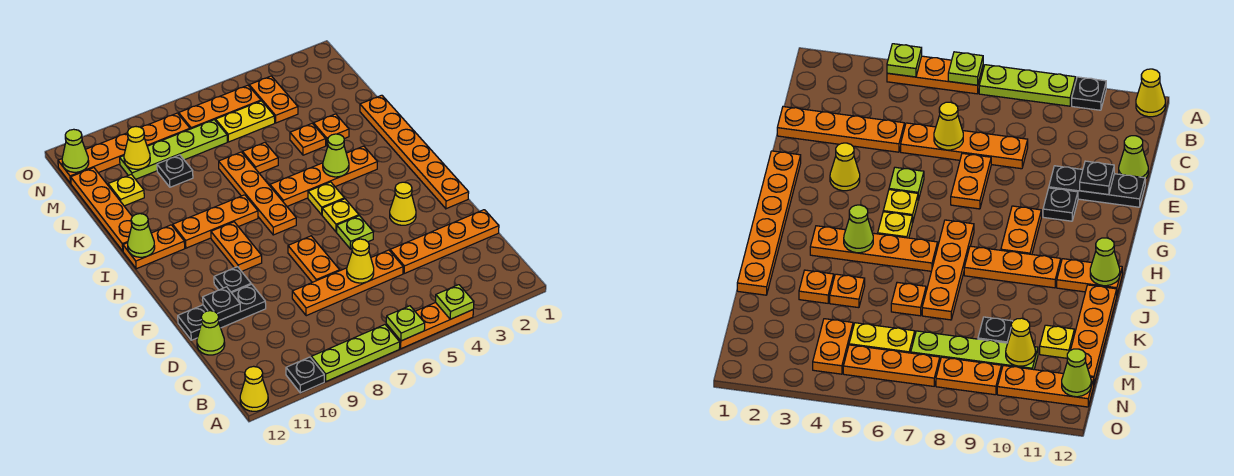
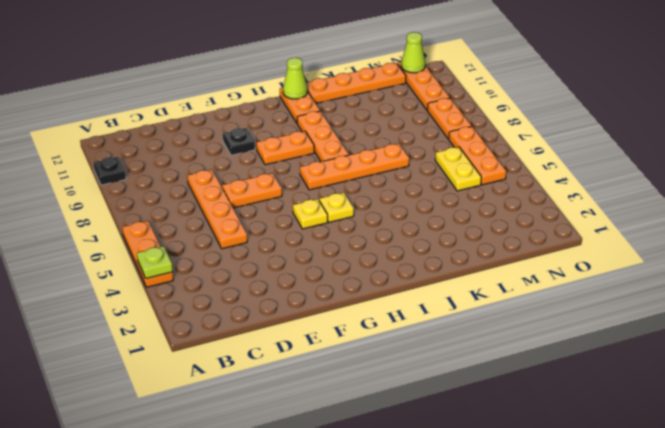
none -> lime plate A7:A9 level 1
none -> yellow cone A12 level 1
none -> orange plate D1:D4 level 1
none -> lime cone D12 level 1

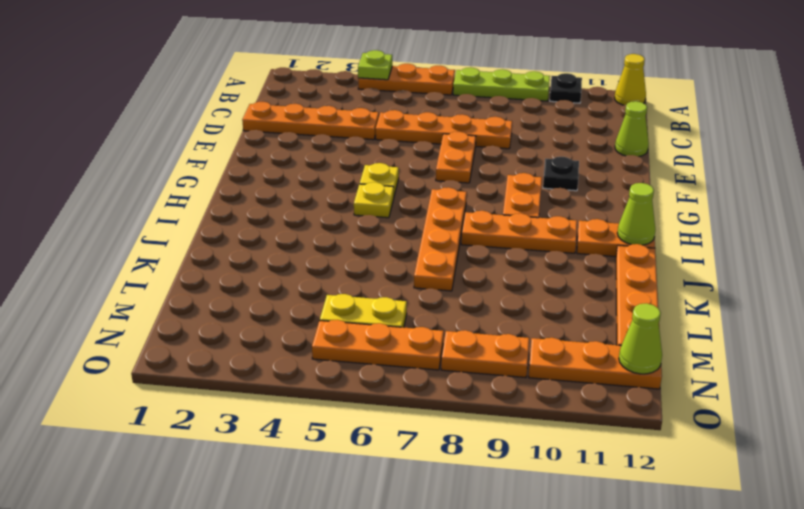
none -> black plate E10:E12 level 1
none -> orange plate F1:K1 level 1
none -> yellow cone F3 level 1
none -> lime plate F5 level 1

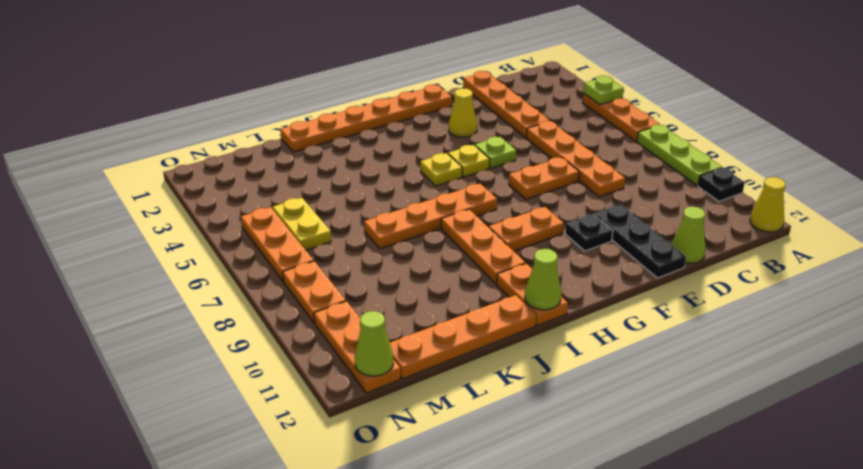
none -> orange plate I3:I6 level 1
none -> orange plate K3 level 1
none -> orange plate K4 level 1
none -> orange plate K6 level 1

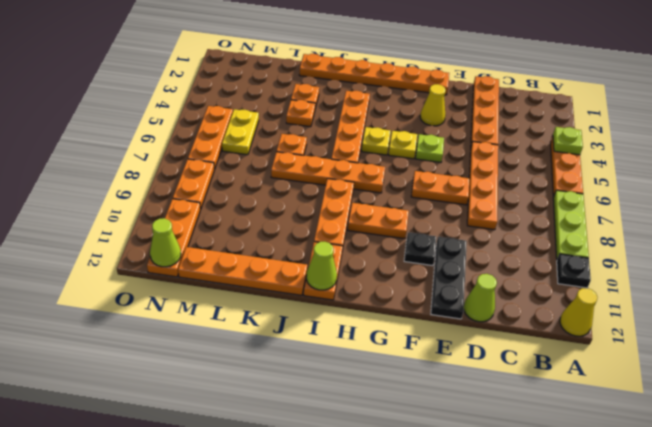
none -> black plate L9 level 1
none -> yellow plate L11 level 1
none -> orange plate M4:N4 level 1
none -> lime plate M7:M10 level 1

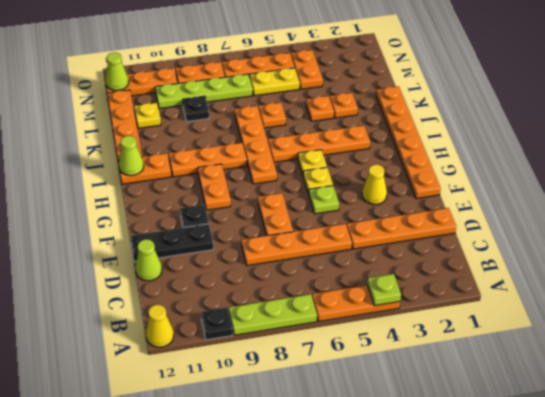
none -> lime plate A6 level 2
none -> yellow cone D6 level 2
none -> black plate E11 level 2
none -> lime cone I4 level 2

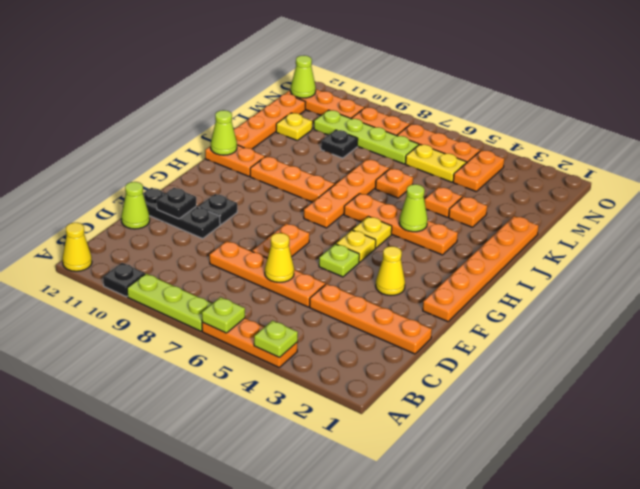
none -> orange plate G9:H9 level 1
none -> yellow cone M10 level 2

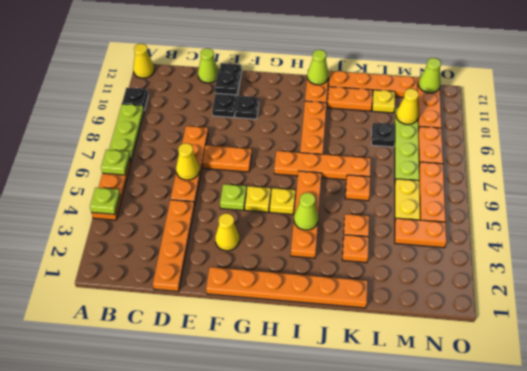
orange plate J11:K11 level 1 -> orange plate G9:H9 level 1

